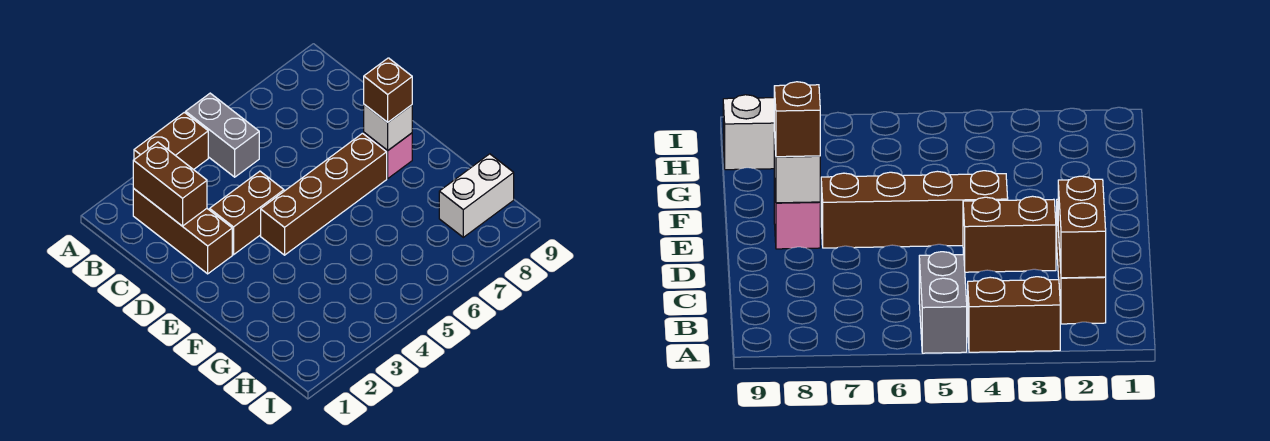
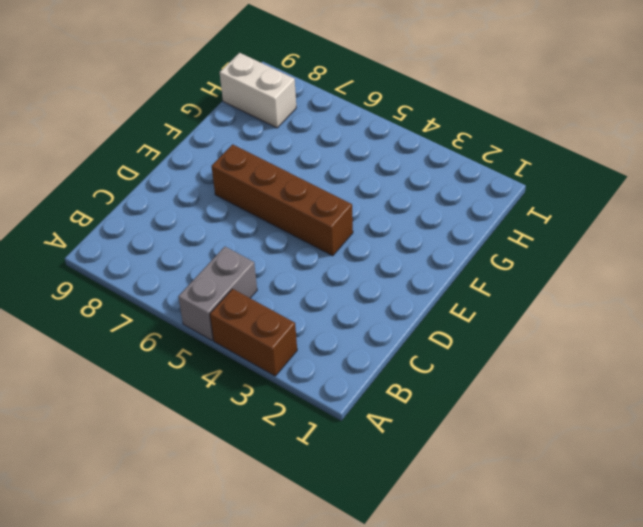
none -> brown brick B2:D2 level 1
none -> brown brick D3:D4 level 1

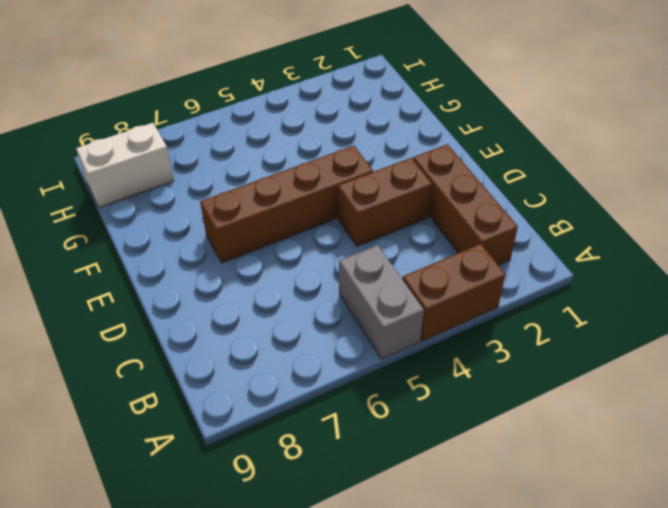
none -> pink brick E8 level 1
none -> brown brick B2:C2 level 2

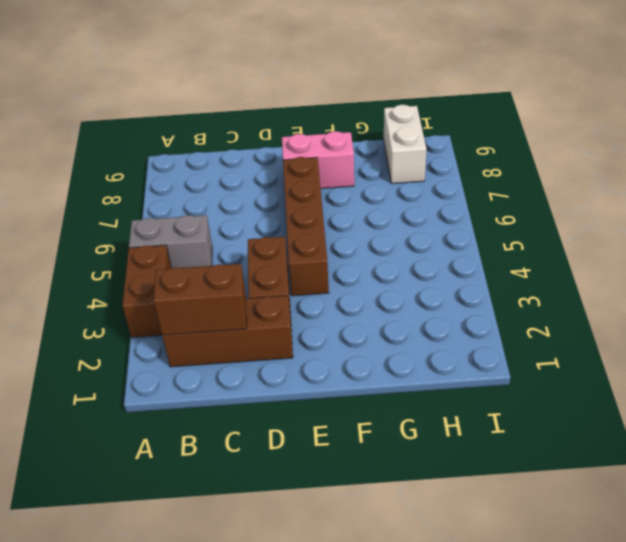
pink brick E8:F8 level 1 -> pink brick E8 level 1
none -> white brick E8 level 2
none -> brown brick E8 level 3

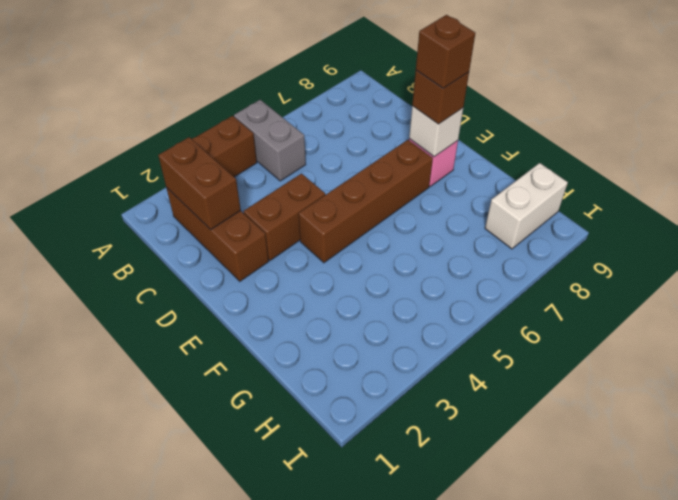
brown brick E8 level 4 -> none

